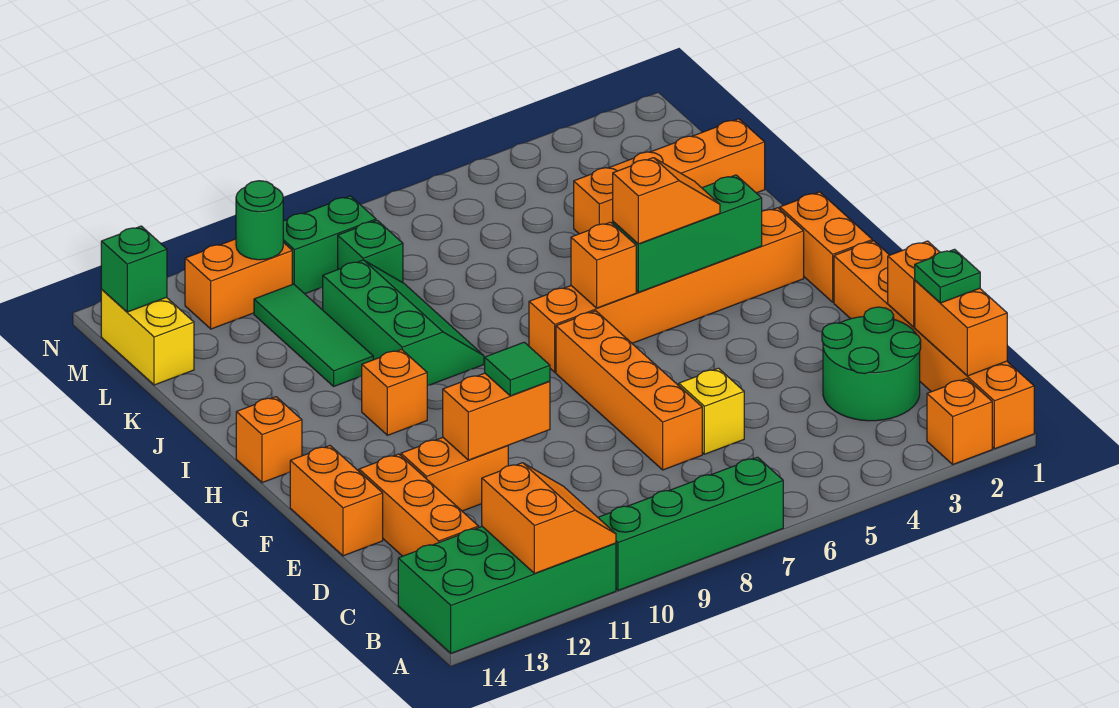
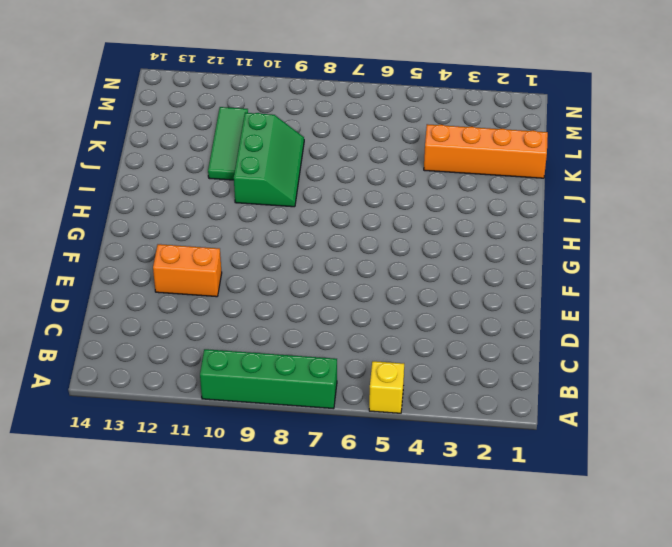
yellow brick A5 level 1 -> yellow brick D6 level 1
none -> orange brick A1:F1 level 1
none -> orange brick A2 level 1
none -> green brick A11:B14 level 1
none -> green round brick C2:D3 level 1

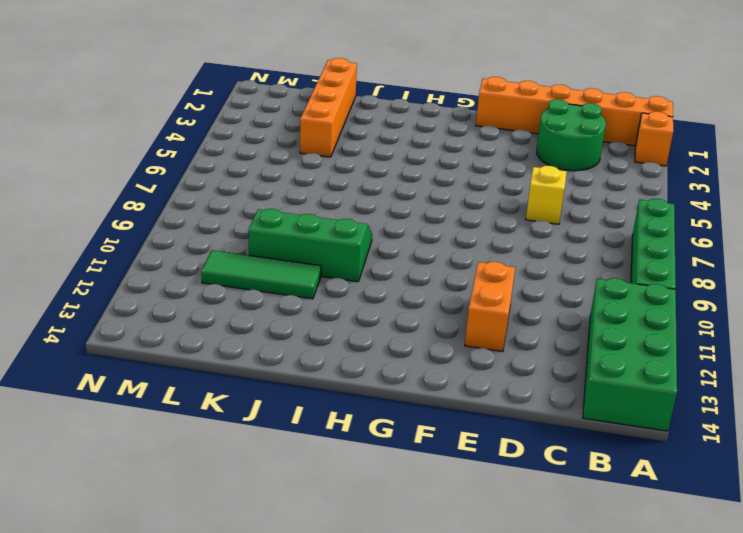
none -> orange brick C13:E13 level 1
none -> orange brick D7:G7 level 1
none -> orange brick E14:F14 level 1
none -> orange brick G1:H1 level 1

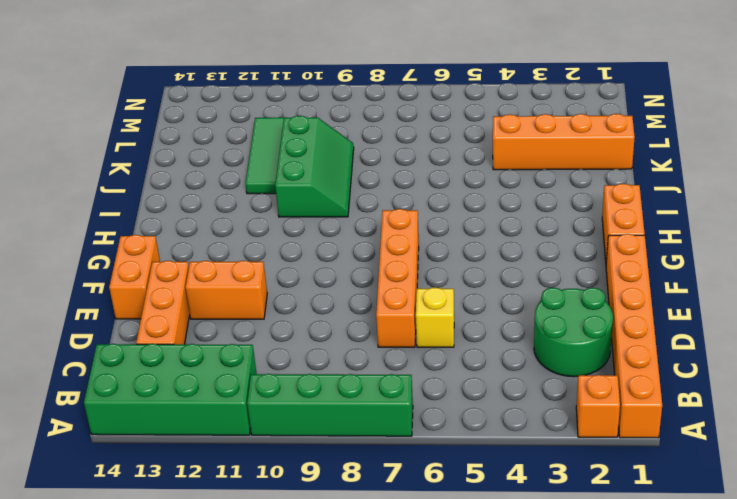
none -> orange brick H2:H7 level 1
none -> orange brick H11 level 1
none -> orange brick H14 level 1
none -> green brick L9 level 1

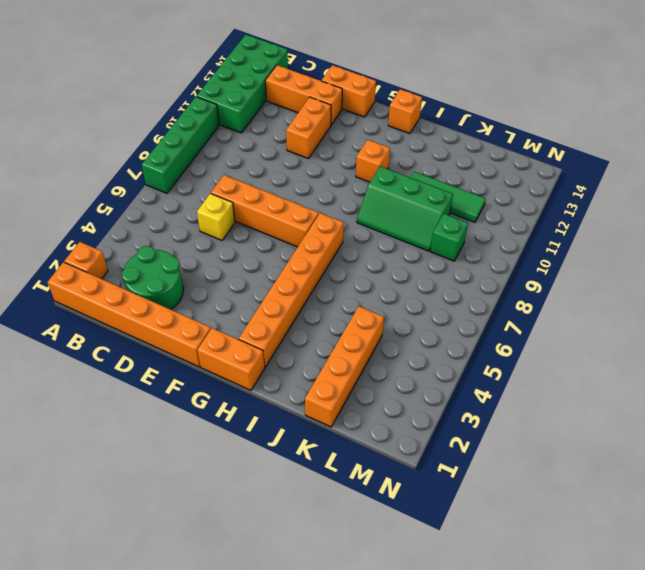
none -> yellow brick L14:M14 level 1
none -> green brick M9:M10 level 1
none -> orange brick M11:M12 level 1
none -> orange slope A11:B12 level 2 top 12

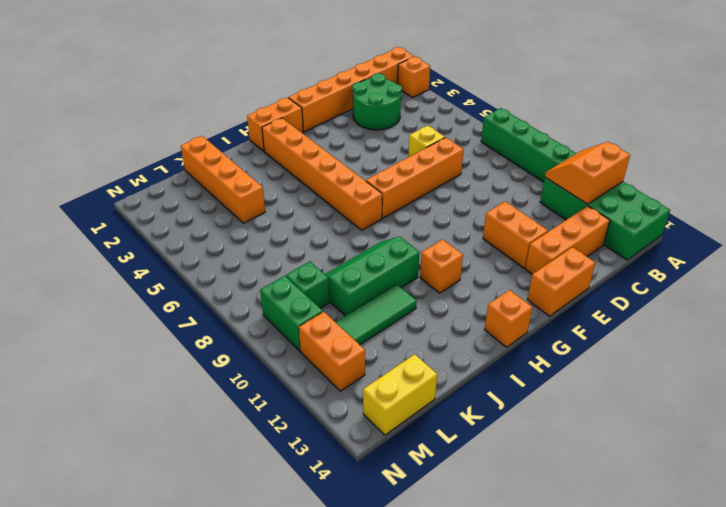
none -> orange brick B1:C1 level 2
none -> orange brick D1 level 2
none -> orange brick E10:E11 level 2
none -> green brick H3:H5 level 2

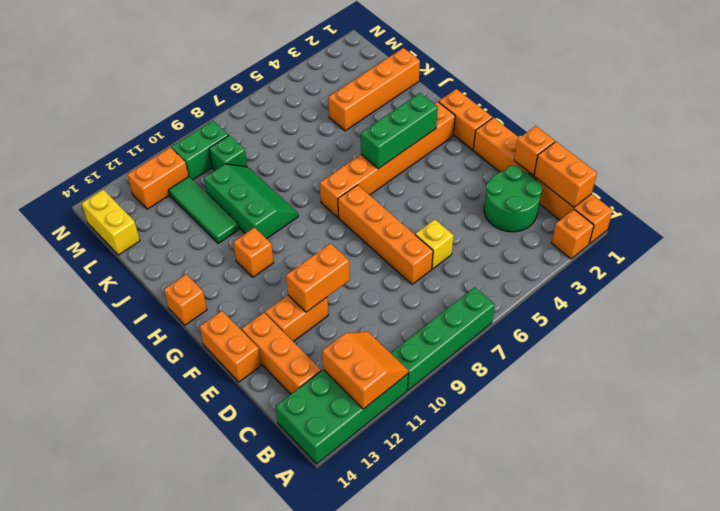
none -> orange brick H6 level 2
none -> green round brick M11 level 2
none -> green brick M14 level 2
none -> green plate C1 level 3

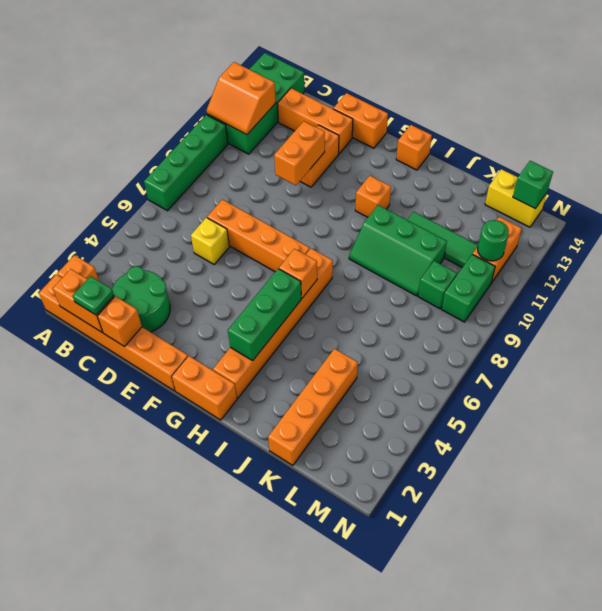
none -> green tile E10 level 3
none -> orange slope H4:H5 level 3 top 5

